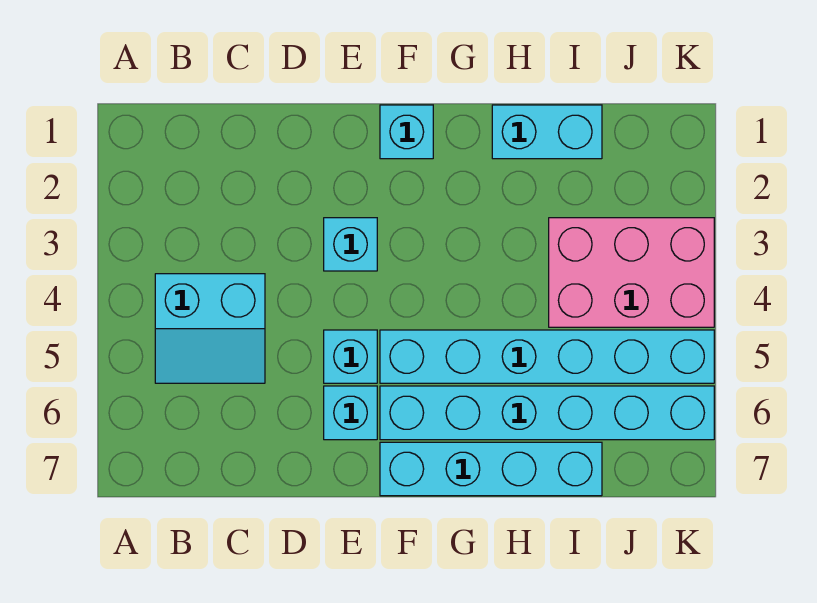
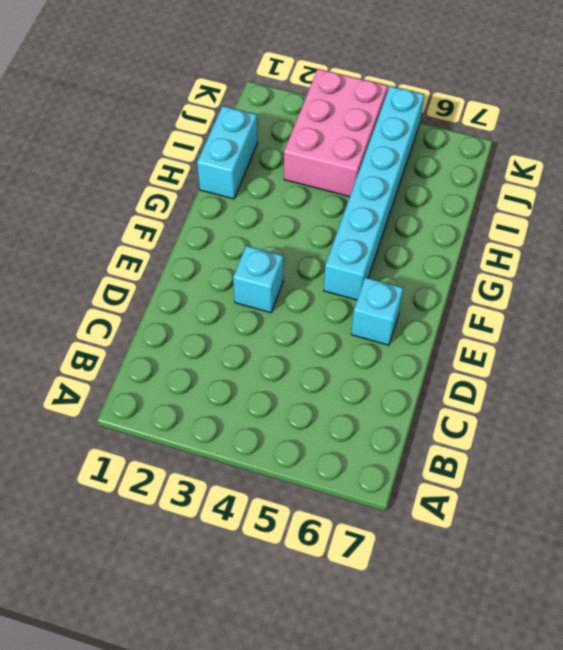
none -> cyan slope B4:C5 level 1 top 4
none -> cyan brick E5 level 1

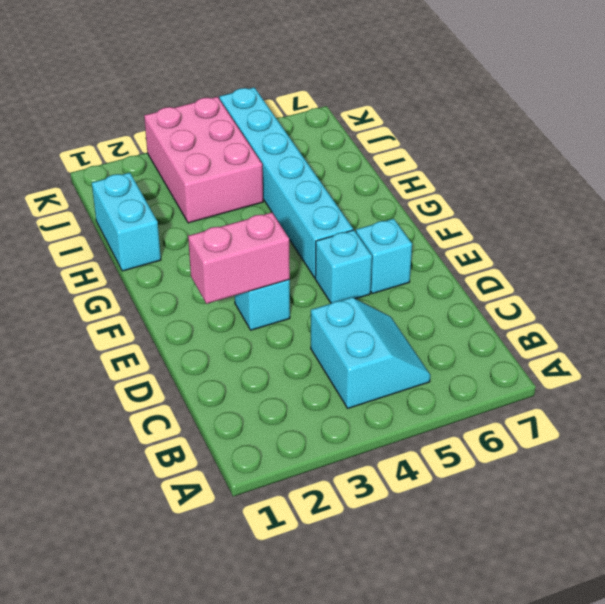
pink brick E2:E3 level 2 -> none
none -> cyan brick F1 level 1
none -> cyan brick F6:K6 level 1

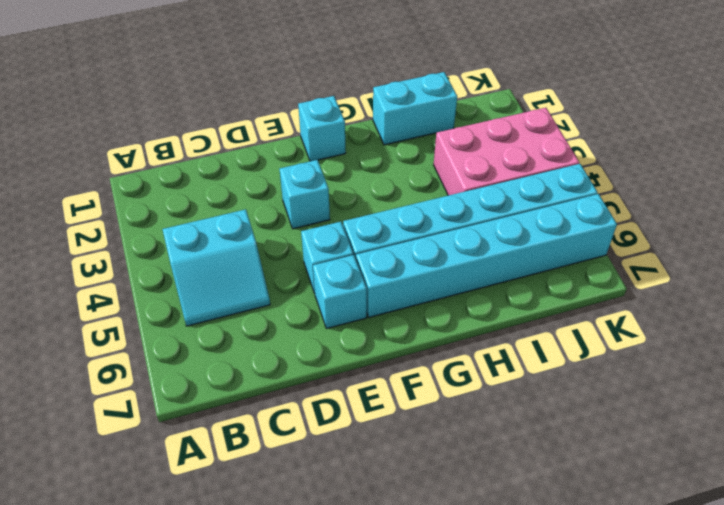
none -> cyan brick F7:I7 level 1

